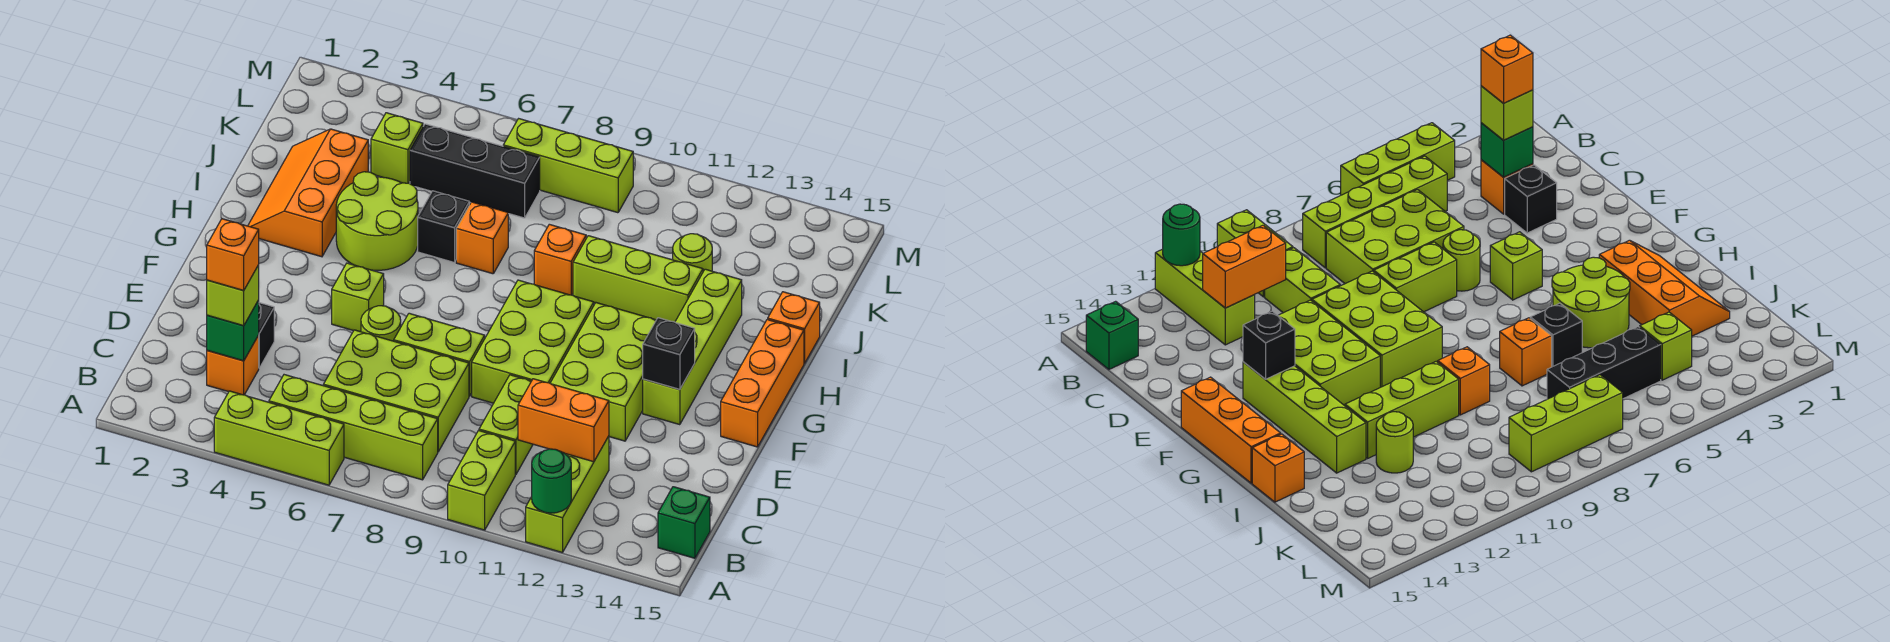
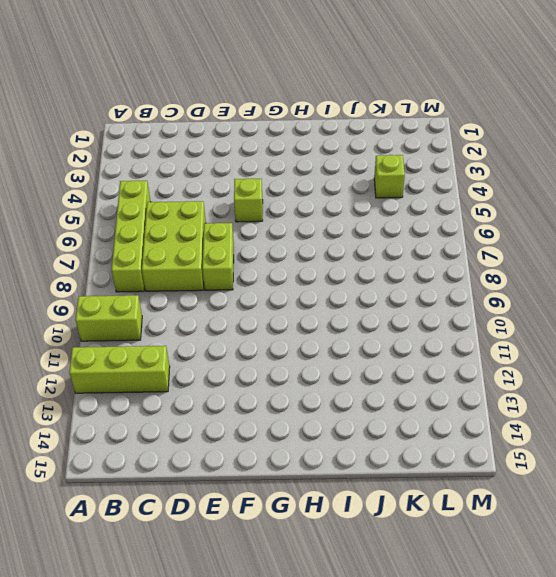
none -> lime brick A4:A6 level 1
none -> green brick B15 level 1
none -> orange brick C3 level 1
none -> lime brick C10:D10 level 1

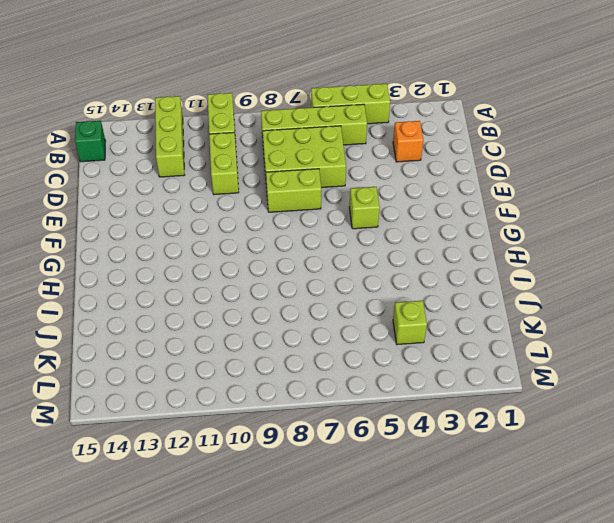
none -> black brick D3 level 1
none -> lime round brick E6 level 1
none -> lime brick E9:G10 level 1
none -> lime brick E11:G12 level 1

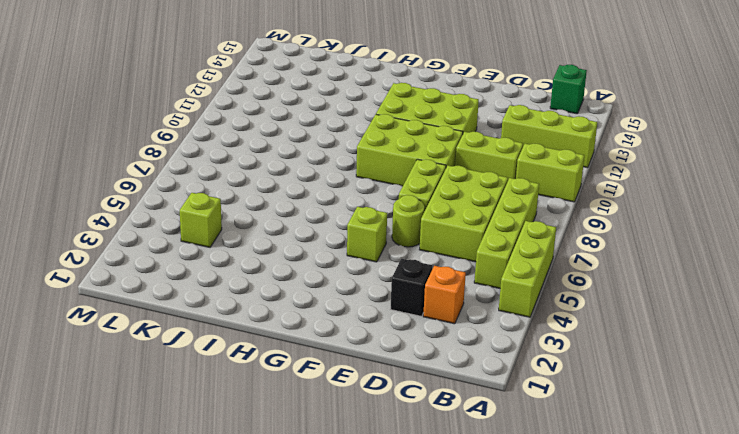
none -> lime brick F13:I13 level 1
none -> orange brick F15:H15 level 1
none -> orange slope H2:J3 level 1 top 3
none -> lime round brick H4:I5 level 1

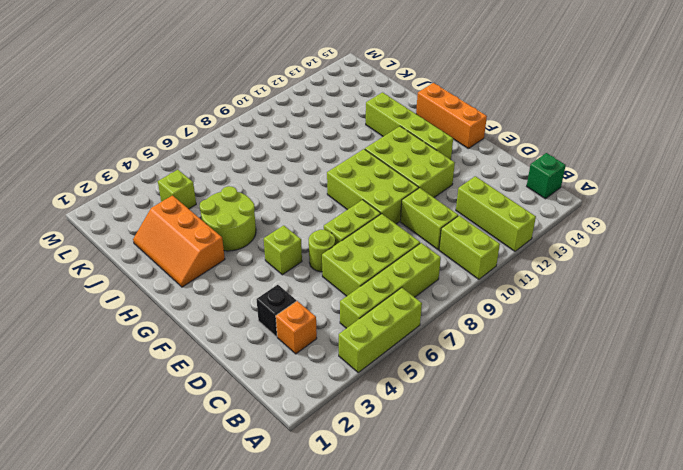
none -> black brick I6 level 1
none -> orange brick I7 level 1
none -> orange brick I9 level 1
none -> lime brick I10:I12 level 1

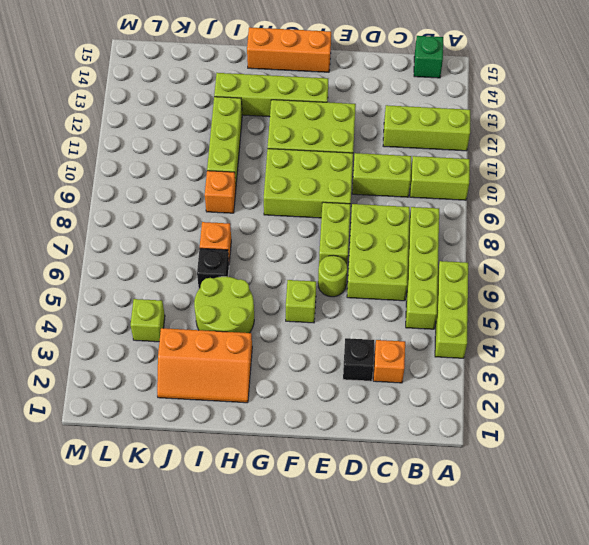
none -> orange brick I15 level 1
none -> lime round brick J12 level 1
none -> black brick K5:K7 level 1
none -> lime brick L7:L9 level 1

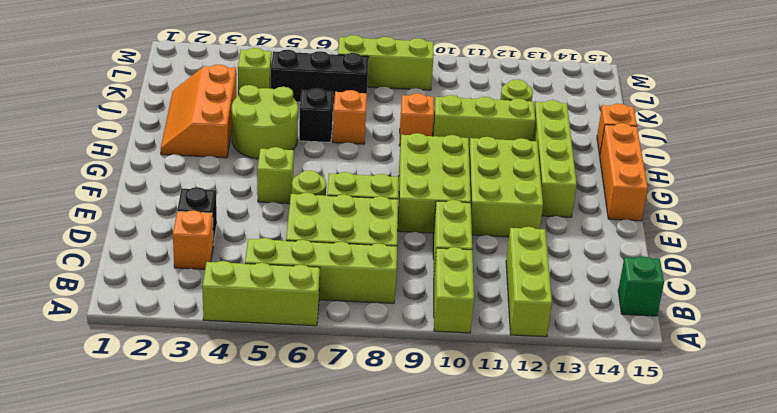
none -> green round brick A12 level 2
none -> green brick C3 level 2
none -> orange brick C11:C12 level 2
none -> black brick F13 level 2

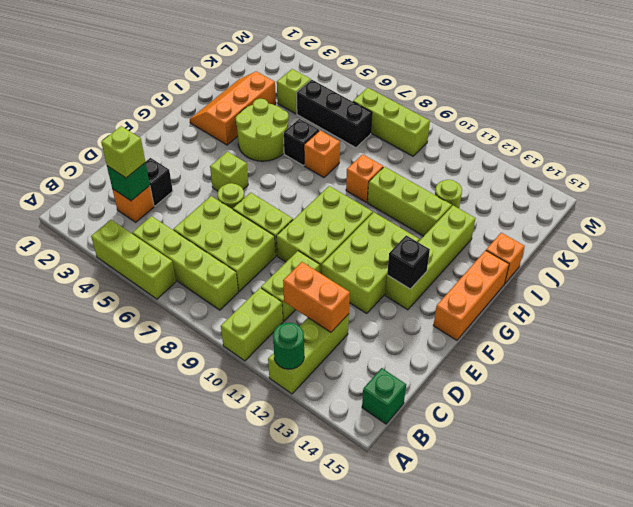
none -> orange brick C3 level 4

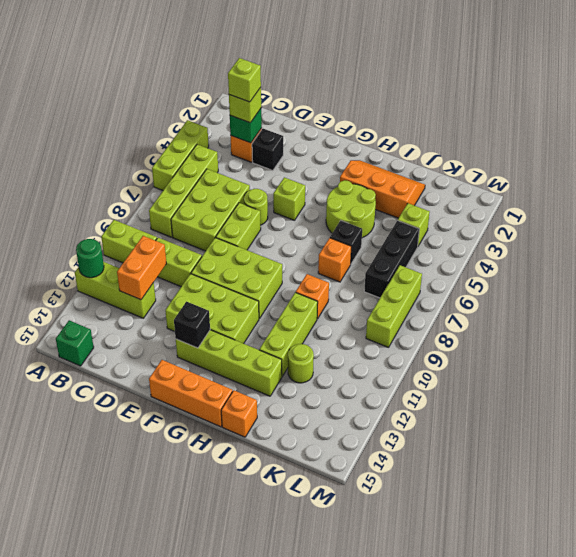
lime brick C3 level 4 -> orange brick C3 level 4

